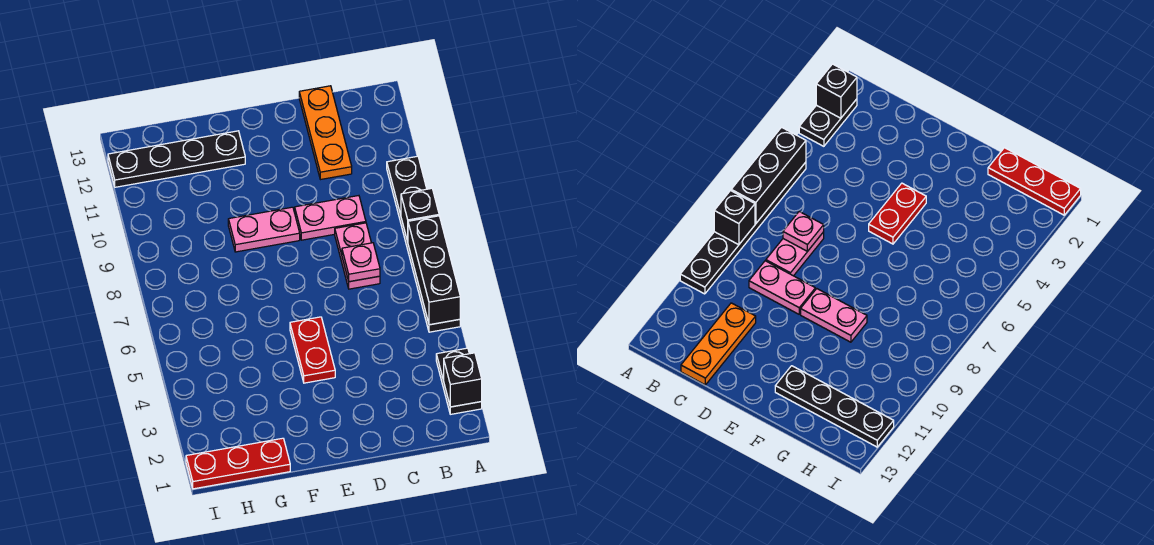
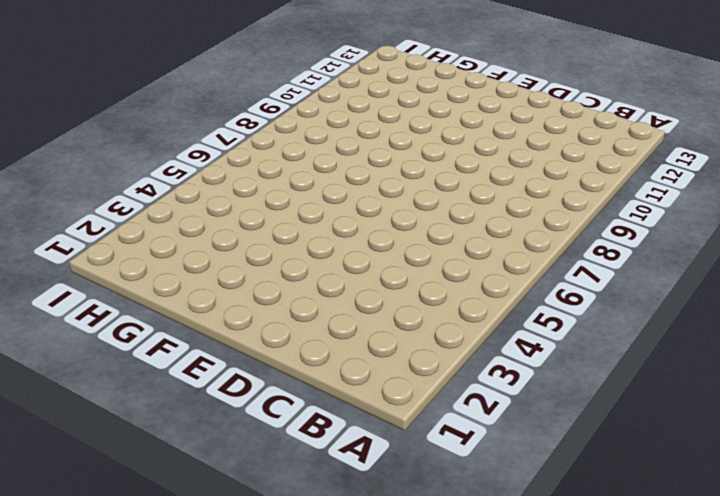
none -> black plate A2:A3 level 1
none -> black plate A5:A10 level 1
none -> pink plate C7:C8 level 1

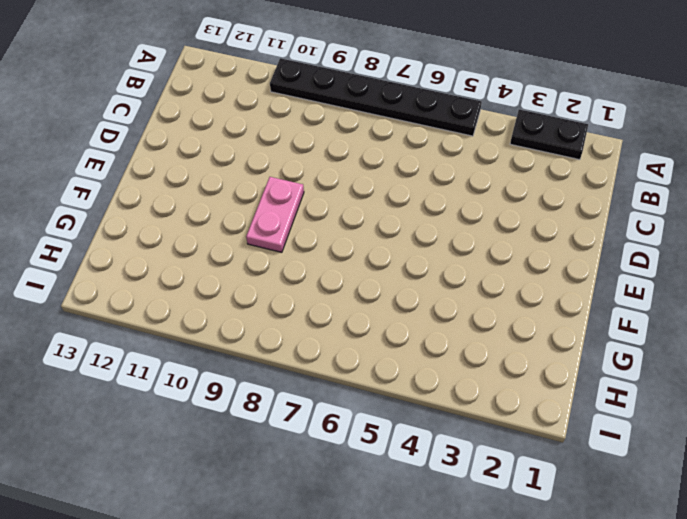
none -> pink plate C7:C8 level 1
none -> pink plate C9:D9 level 1
none -> orange plate C11:C13 level 1

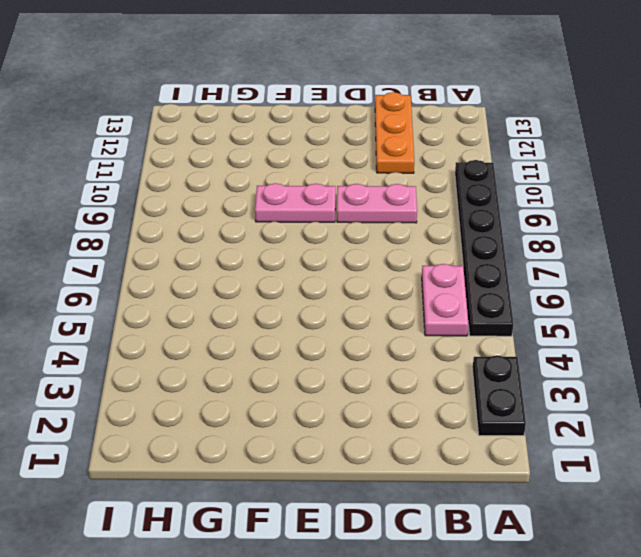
pink plate B5:B6 level 1 -> pink plate C7:C8 level 1
none -> red plate E4:E5 level 1
none -> black plate F12:I12 level 1
none -> red plate G1:I1 level 1

